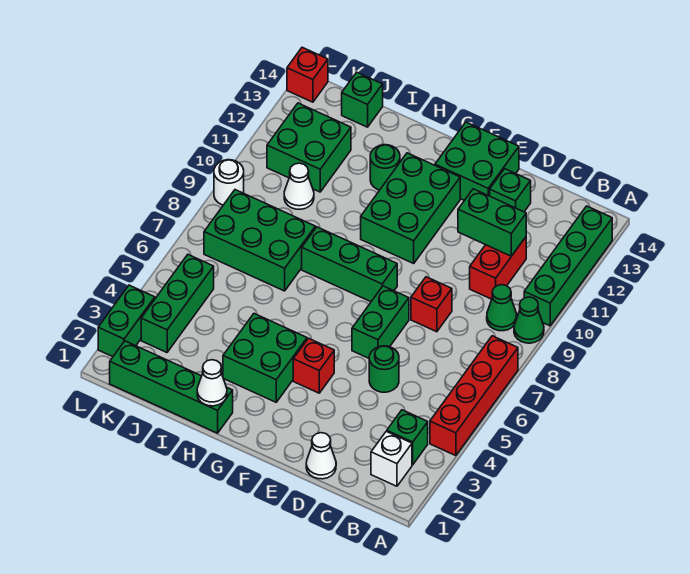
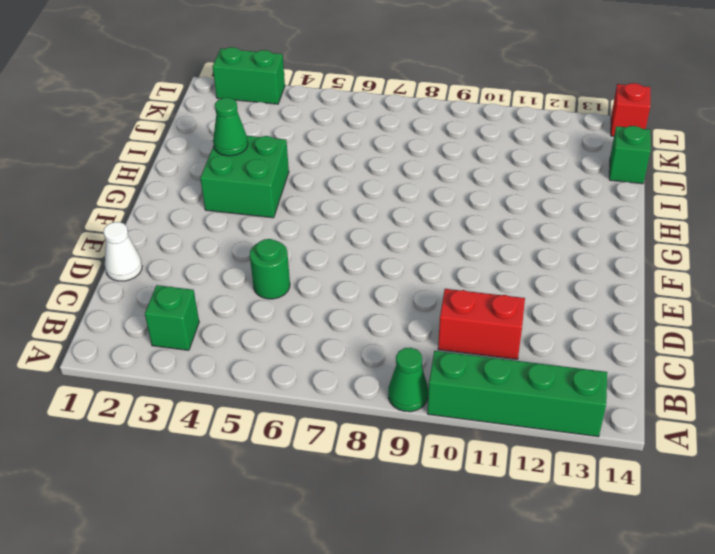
green cone H3 level 2 -> green cone B9 level 1
none -> red brick A4:A7 level 1
none -> white brick B2 level 1
none -> red brick D8 level 1

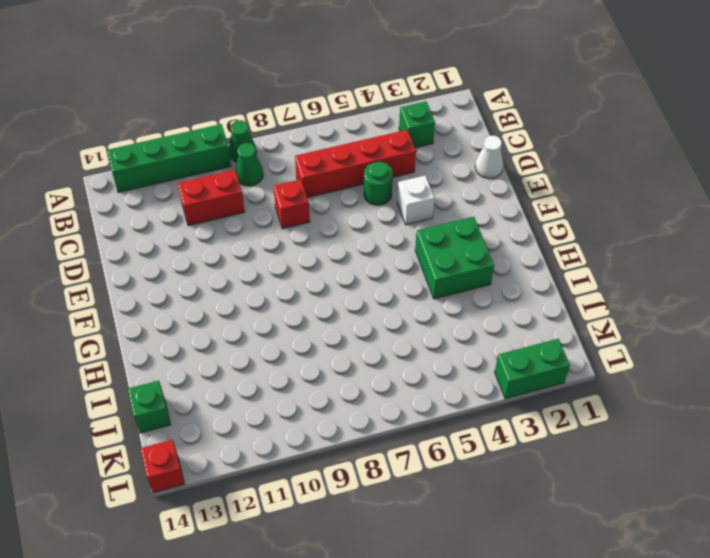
red brick C4:C7 level 1 -> red brick A4:A7 level 1
white brick E4 level 1 -> white brick B2 level 1
none -> green brick D13 level 1
none -> green brick E6:E7 level 1
none -> green brick E13:F14 level 1

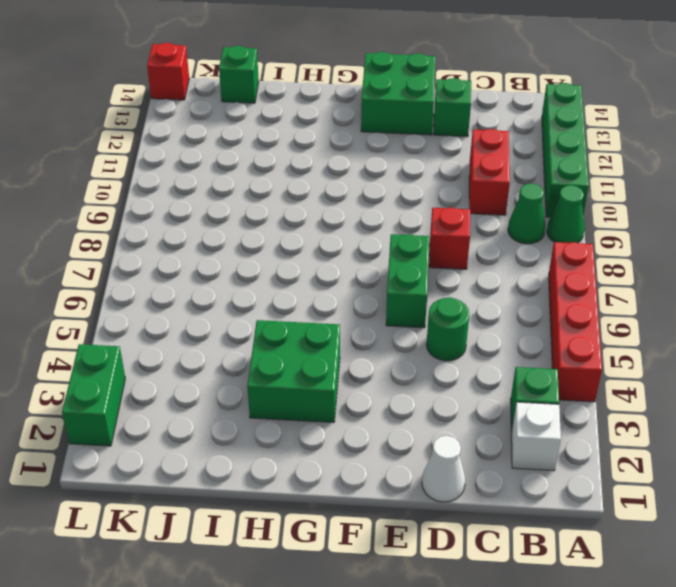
none -> red brick F4 level 1
none -> green brick F8:H8 level 1
none -> green brick F10:G12 level 1

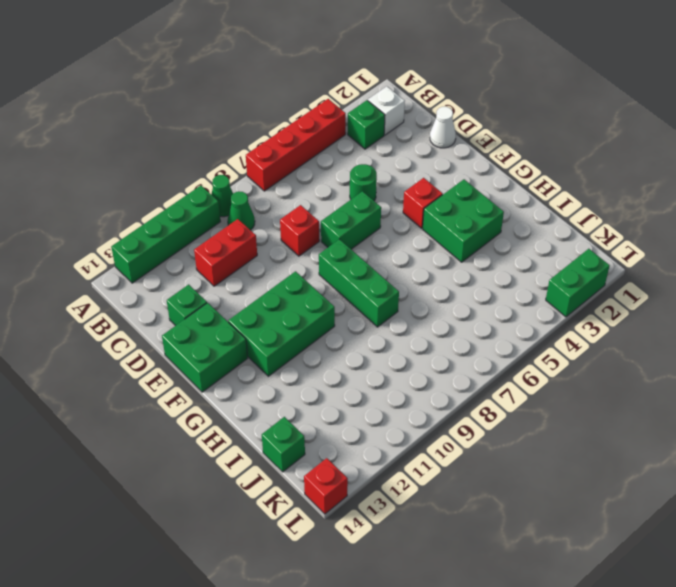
none -> green brick H1:K1 level 1
none -> green round brick H12 level 1
none -> green brick I7:K8 level 1

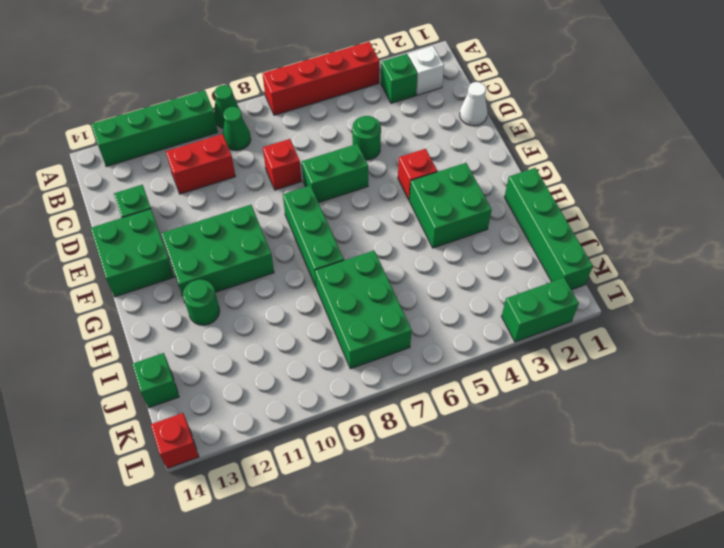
none -> white cone J10 level 1
none -> green brick J11:K12 level 1
none -> green brick K3:K5 level 1

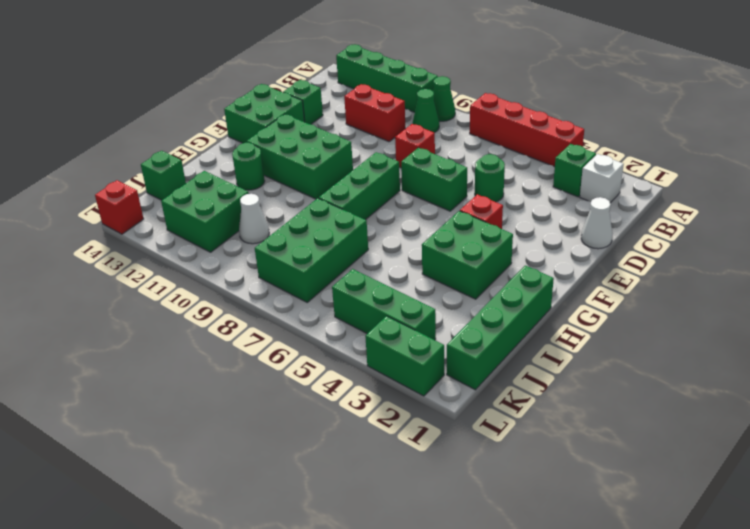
none -> white round brick L9 level 1
none -> green brick C11:D11 level 2
none -> white cone H1 level 2

